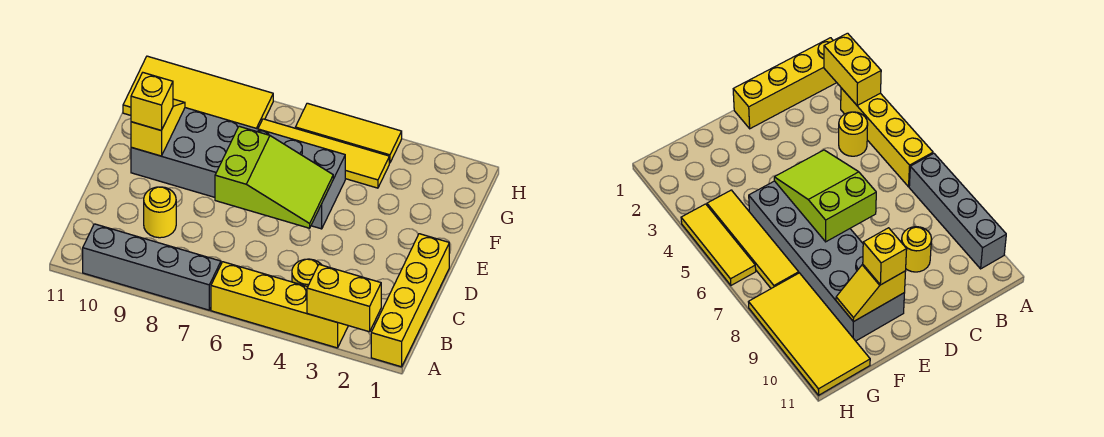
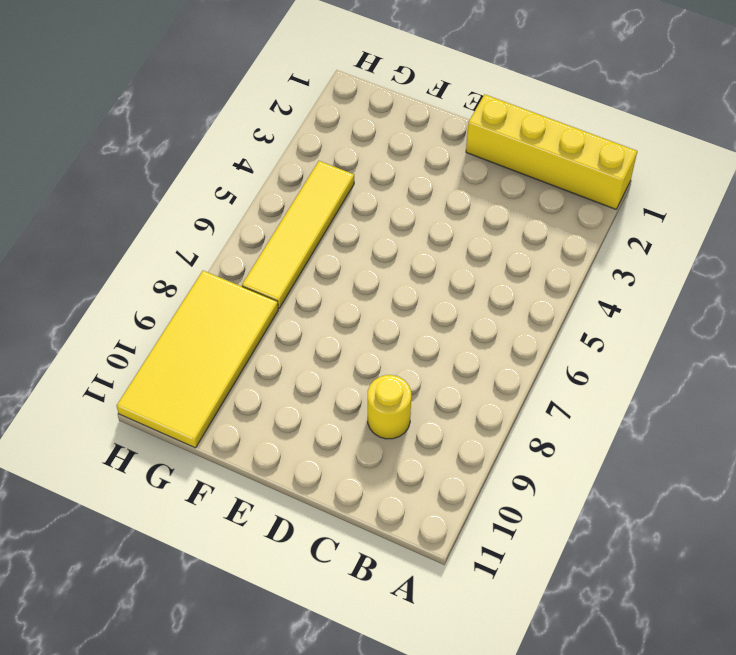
none -> yellow brick A3:A6 level 1
none -> grey brick A7:A10 level 1
none -> yellow round brick B4 level 1

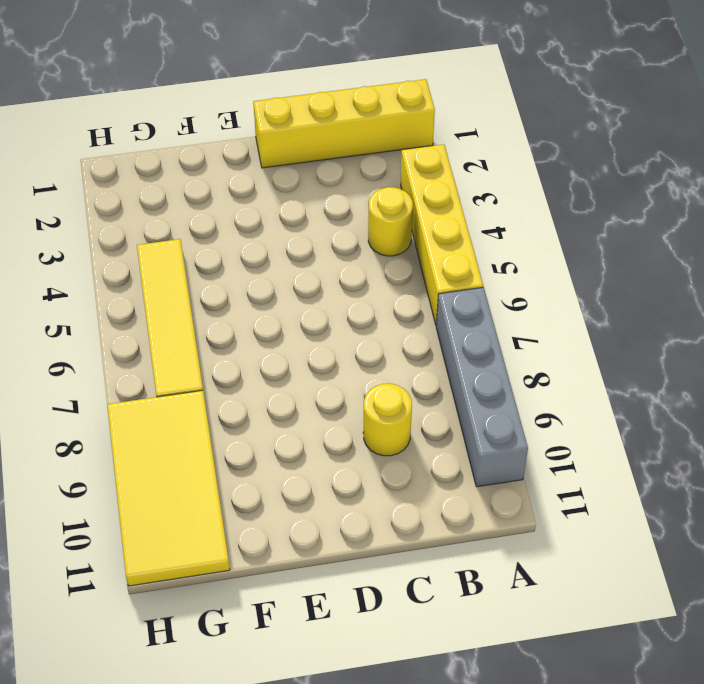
none -> grey brick E5:F10 level 1
none -> yellow tile H4:H6 level 1
none -> yellow brick A2:A3 level 2

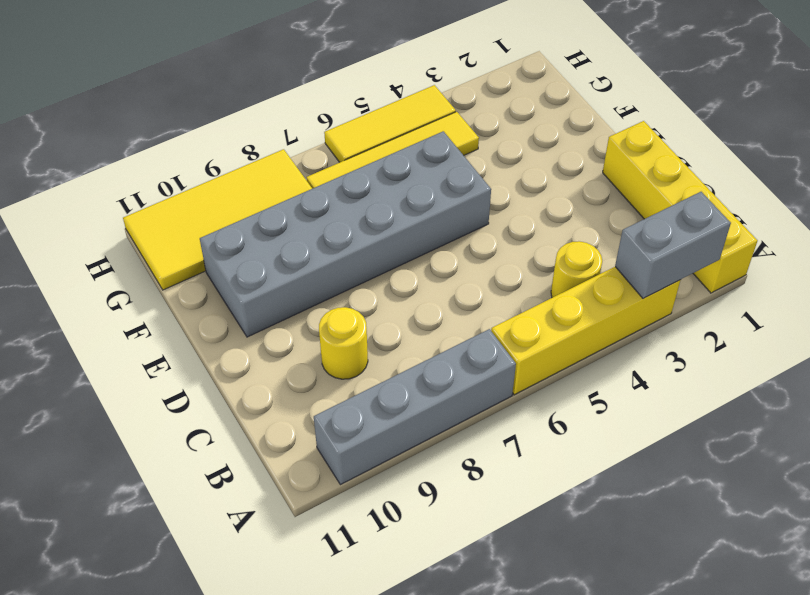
grey brick A2:A3 level 2 -> yellow brick A2:A3 level 2
none -> lime slope D5:E7 level 2 top 7
none -> yellow slope E10:F10 level 2 top E
none -> yellow brick E10 level 3

